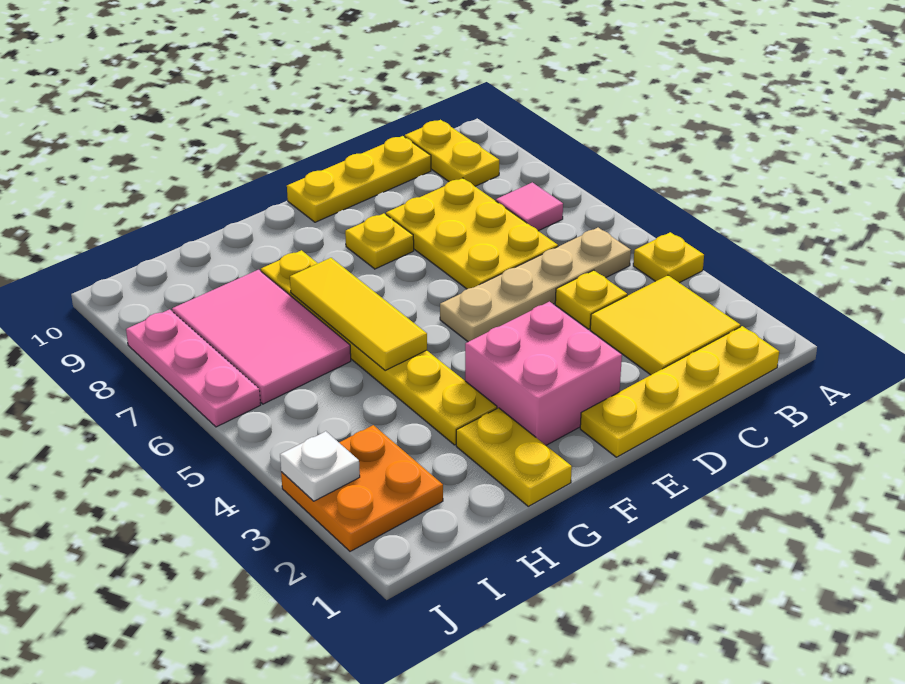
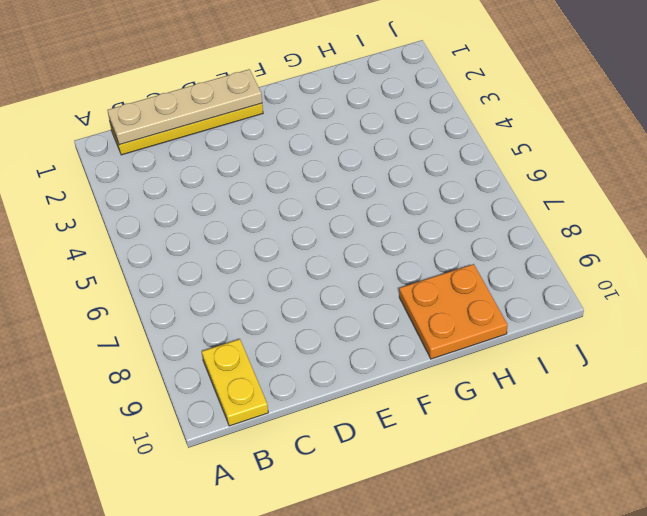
tan plate B1:E1 level 2 -> tan plate B5:E5 level 1
orange plate G9:H10 level 1 -> orange plate I2:J3 level 1
none -> yellow plate A4 level 1
none -> yellow tile B2:C3 level 1
none -> pink tile B7 level 1

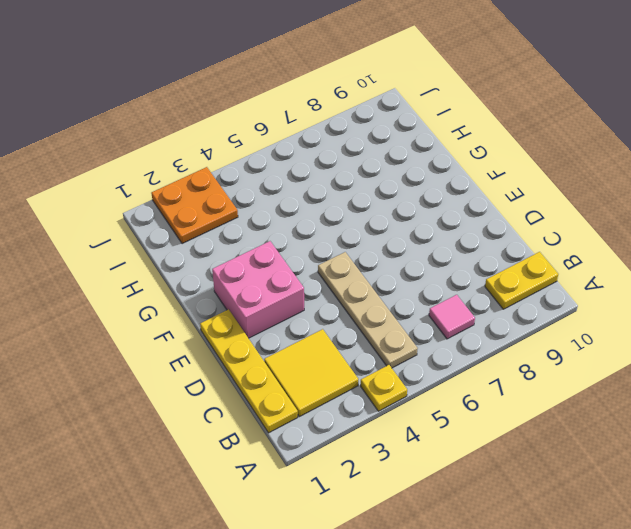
none -> yellow plate C4 level 1
none -> yellow plate C6:D8 level 1
none -> yellow plate C10:E10 level 1

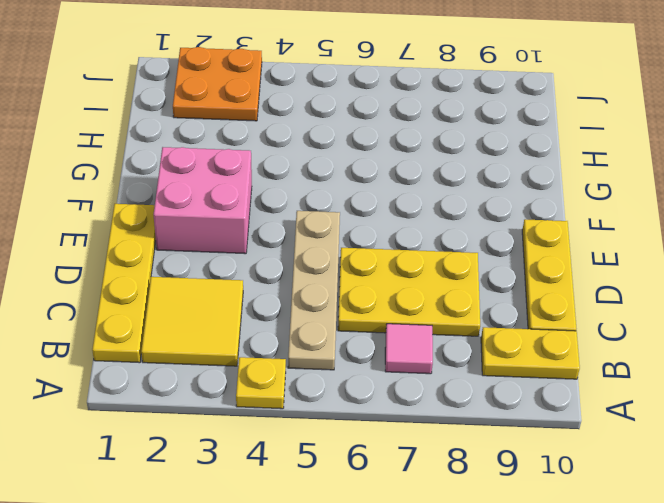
none -> yellow plate C4 level 1
none -> yellow plate E8 level 1
none -> yellow plate G1:G2 level 1

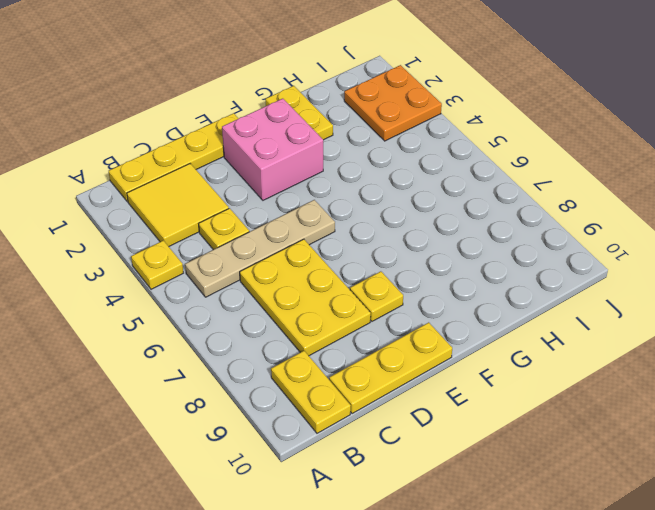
none -> pink tile B7 level 1
none -> yellow plate G3:G8 level 1
none -> pink tile H6:I8 level 1

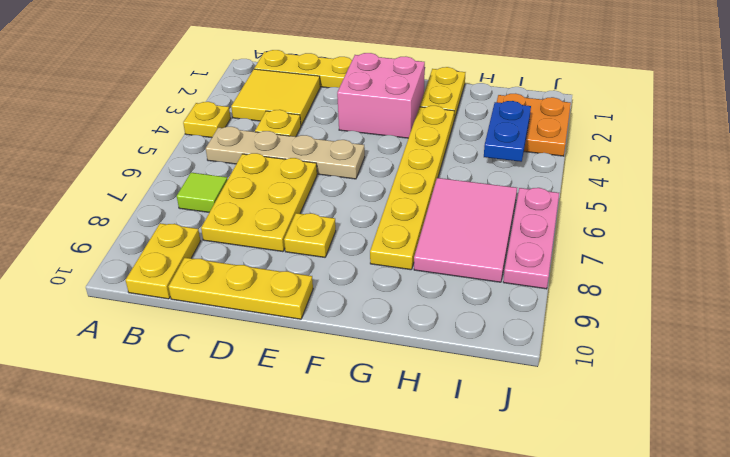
lime tile B7 level 1 -> pink tile B7 level 1
blue plate I3:I4 level 2 -> none
none -> yellow tile G5:G7 level 2
none -> white plate J3 level 2

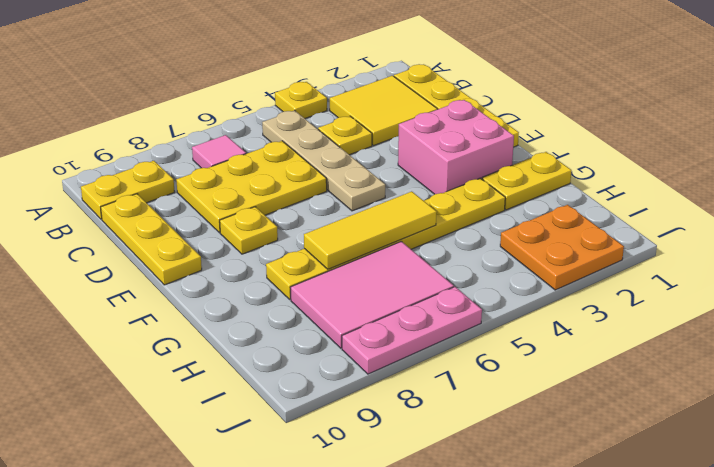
none -> white plate J3 level 2

